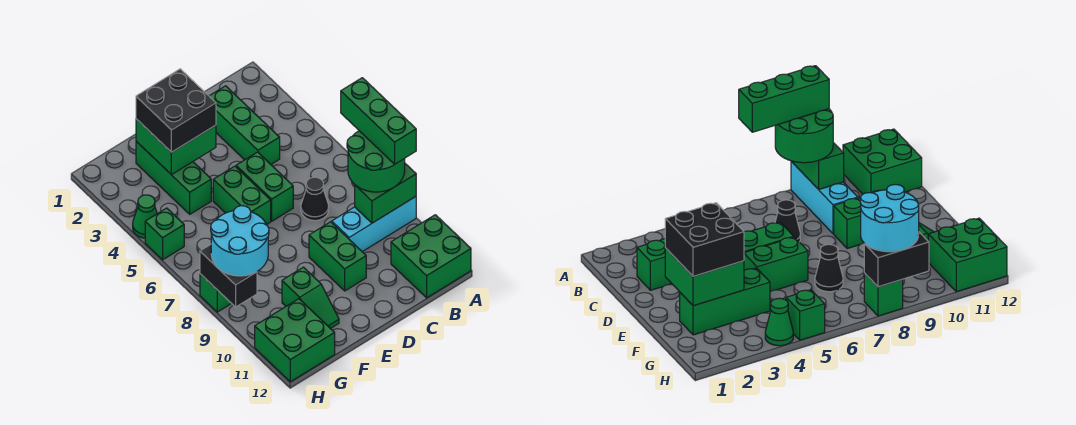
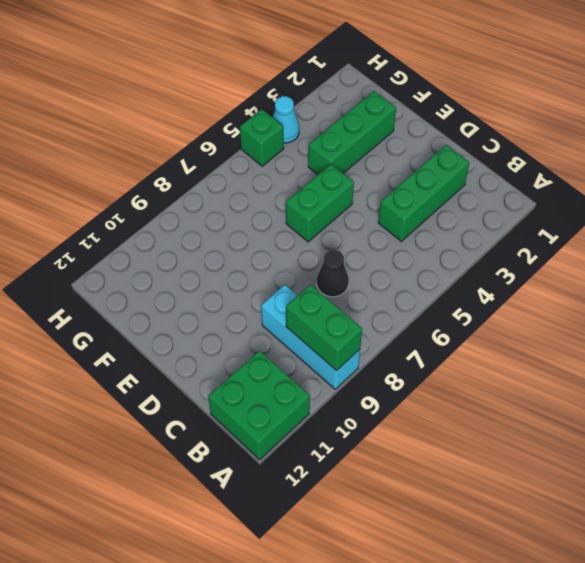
cyan cone H4 level 1 -> green cone H4 level 1
none -> green brick D5:D6 level 1
none -> green brick D9:D10 level 1
none -> black cone F7 level 1

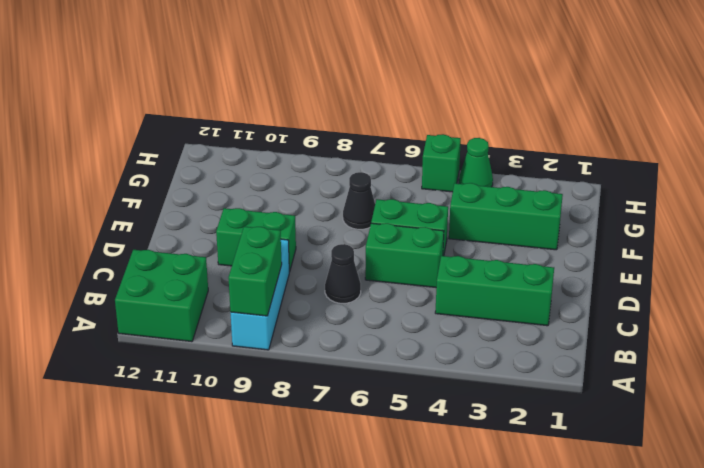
none -> green slope F10:F11 level 1 top 10
none -> green brick G11:H12 level 1
none -> green brick H8 level 1

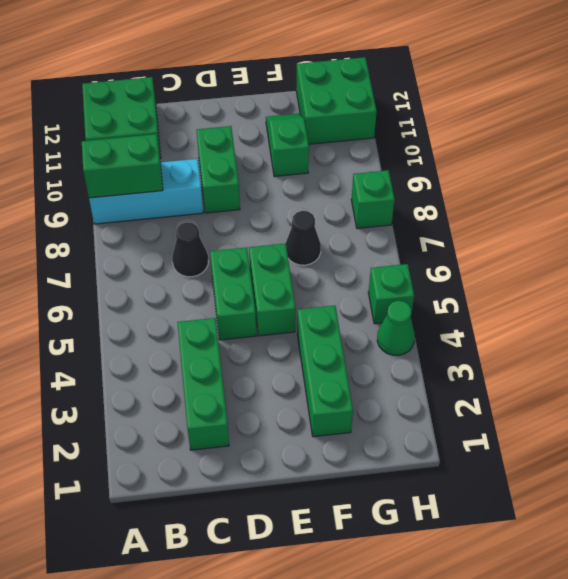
none -> green brick E2:F3 level 2
none -> black brick H8:H9 level 2
none -> green round brick A8:B9 level 3

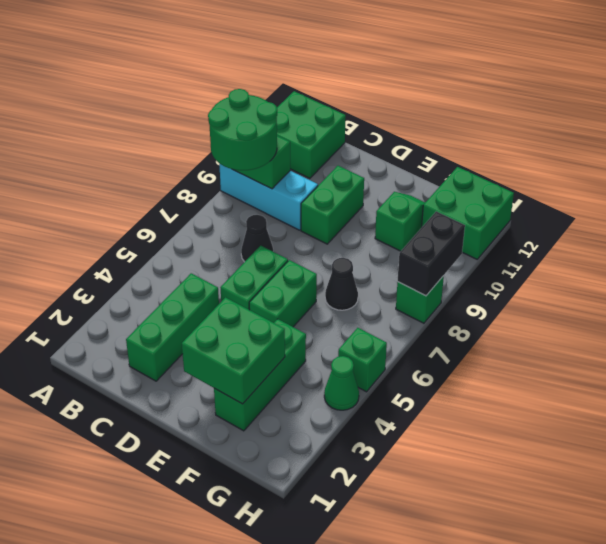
none -> black brick E2:F3 level 3
none -> cyan round brick G8:H9 level 3
none -> green brick A7:A9 level 4

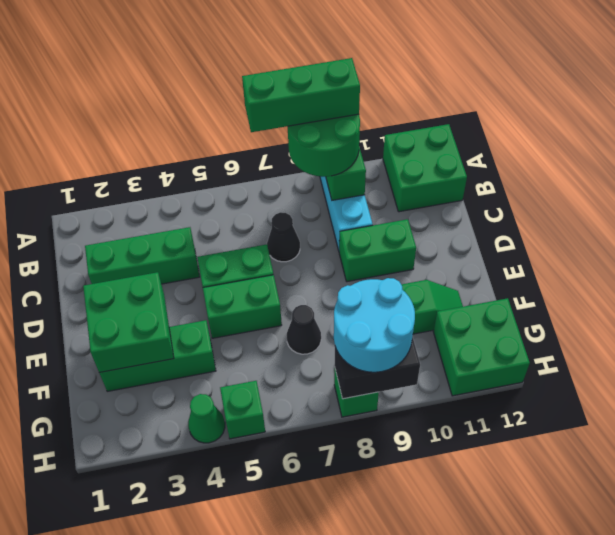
none -> black brick E2:F3 level 3

